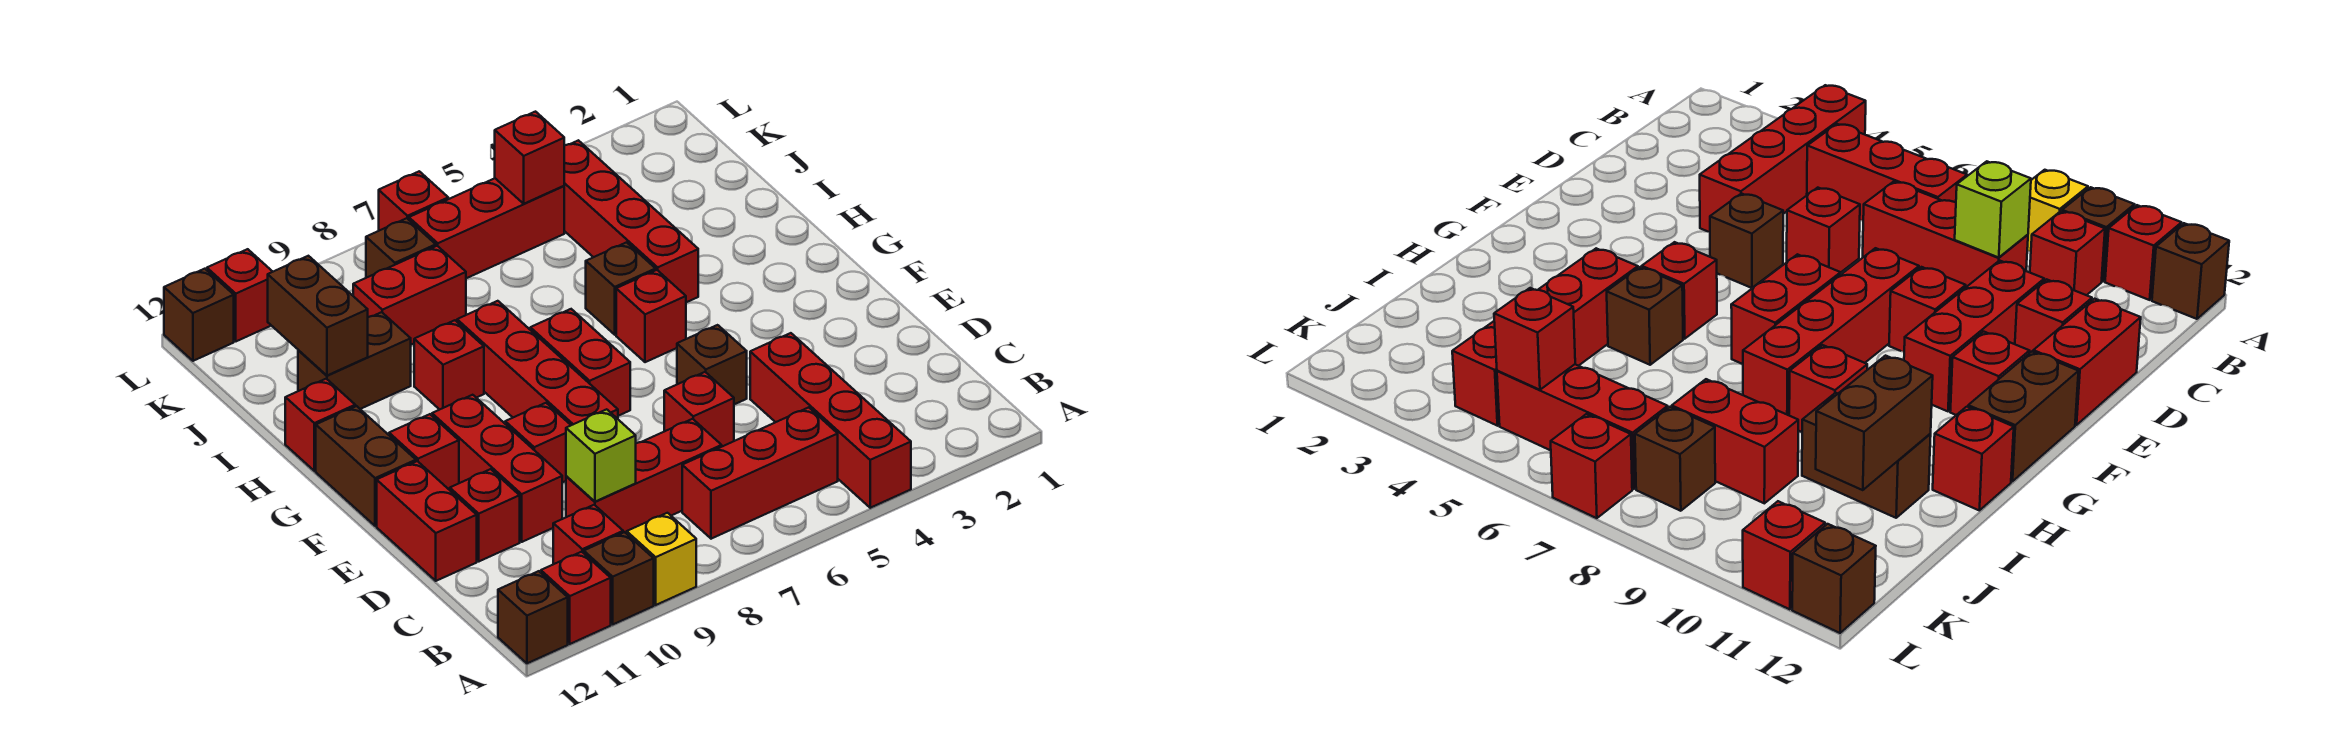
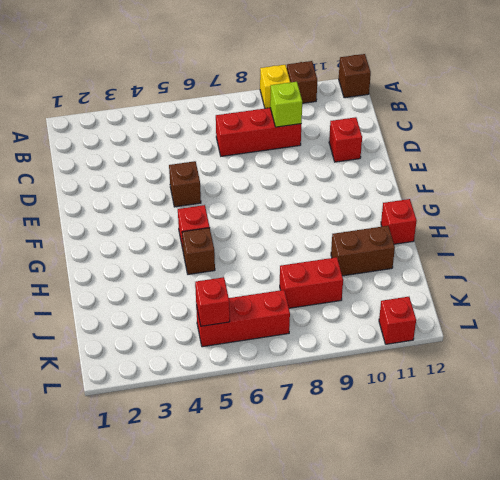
none -> red brick A4:D4 level 1
none -> red brick A11 level 1
none -> red brick B5:B7 level 1
none -> red brick B10 level 1

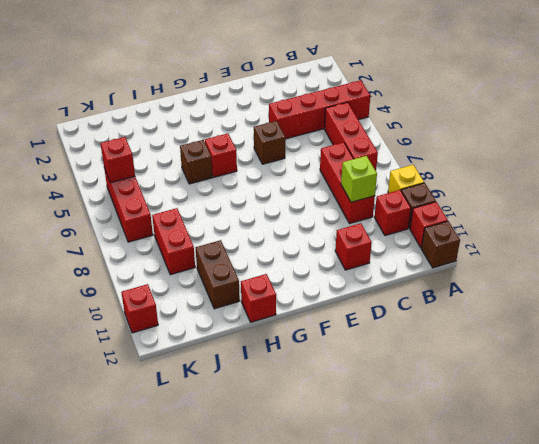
none -> red brick D6 level 1
none -> red brick D10:F10 level 1
none -> red brick D12:E12 level 1
none -> red brick E8:H8 level 1

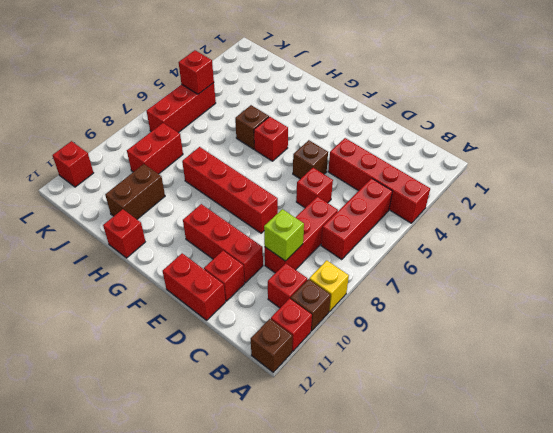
none -> red brick E9 level 1
none -> red brick F7:G7 level 1
none -> red brick F11 level 1
none -> brown brick F12:G12 level 1

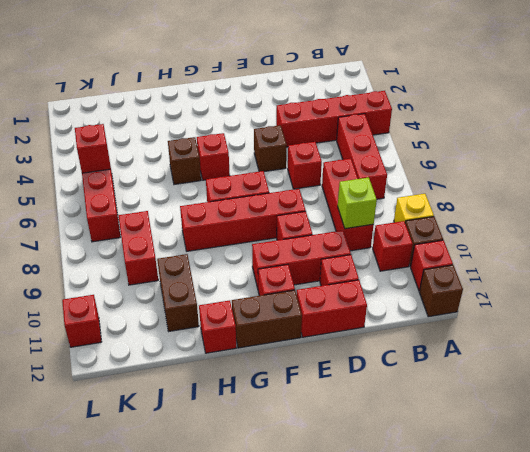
none -> red brick H4:K4 level 1
none -> red brick H9 level 1
none -> brown brick K8 level 1
none -> red brick L7 level 1

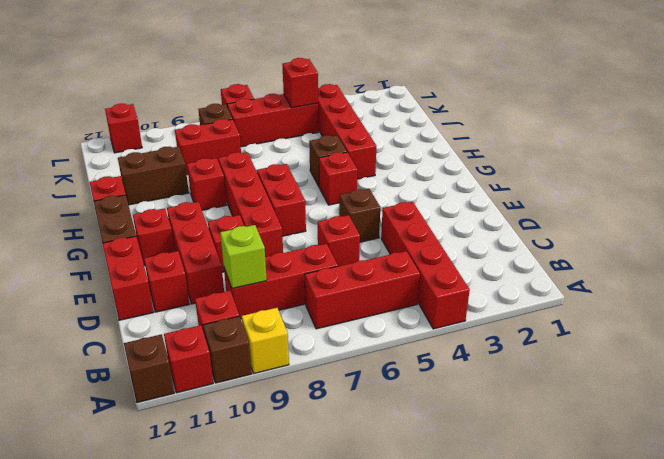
none -> brown brick L12 level 1
none -> brown brick I11:J11 level 2

